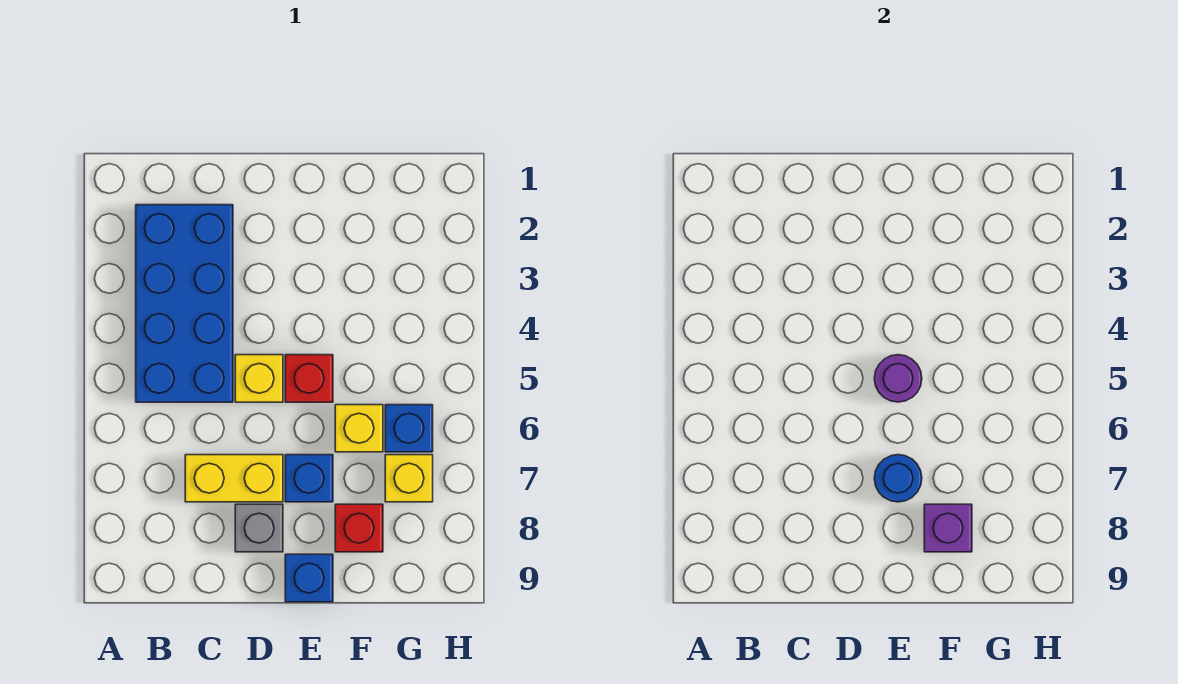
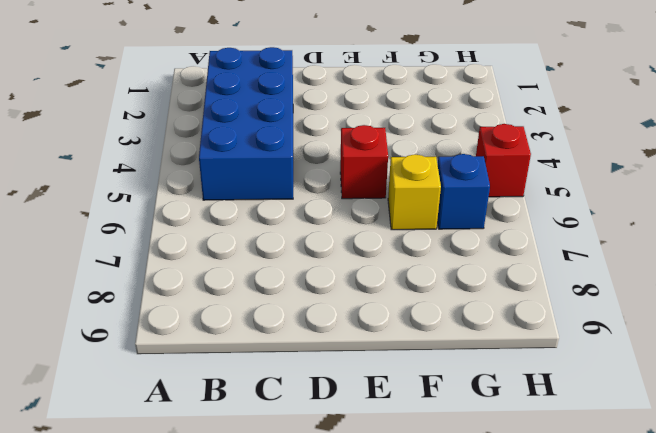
red brick H5 level 1 -> red brick F8 level 1
none -> yellow brick C7:D7 level 1
none -> yellow brick D5 level 1
none -> grey brick D8 level 1

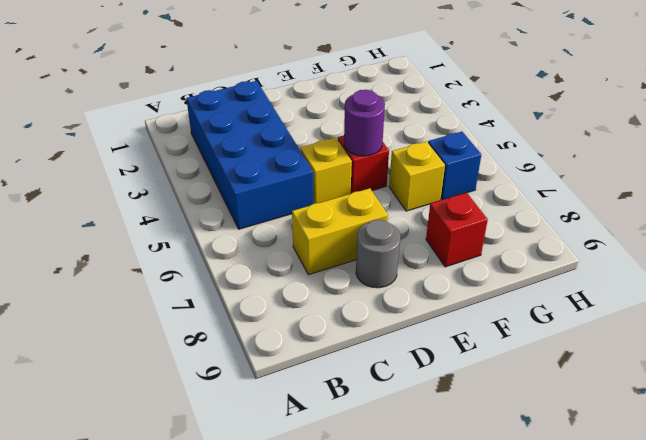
grey round brick D8 level 1 -> grey brick D8 level 1
none -> blue brick E7 level 1
none -> blue brick E9 level 1
none -> yellow brick G7 level 1

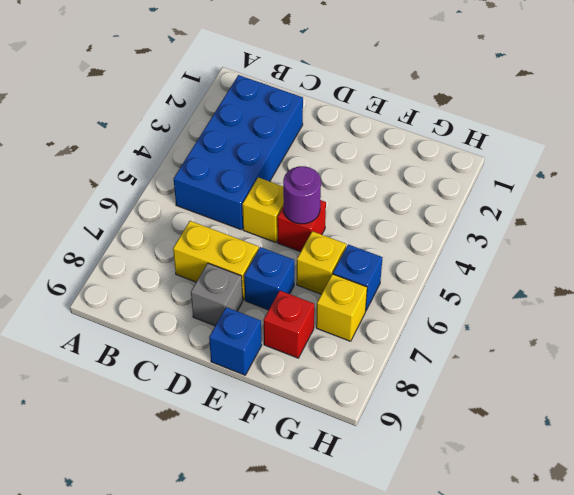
none -> blue round brick E7 level 2
none -> purple brick F8 level 2

